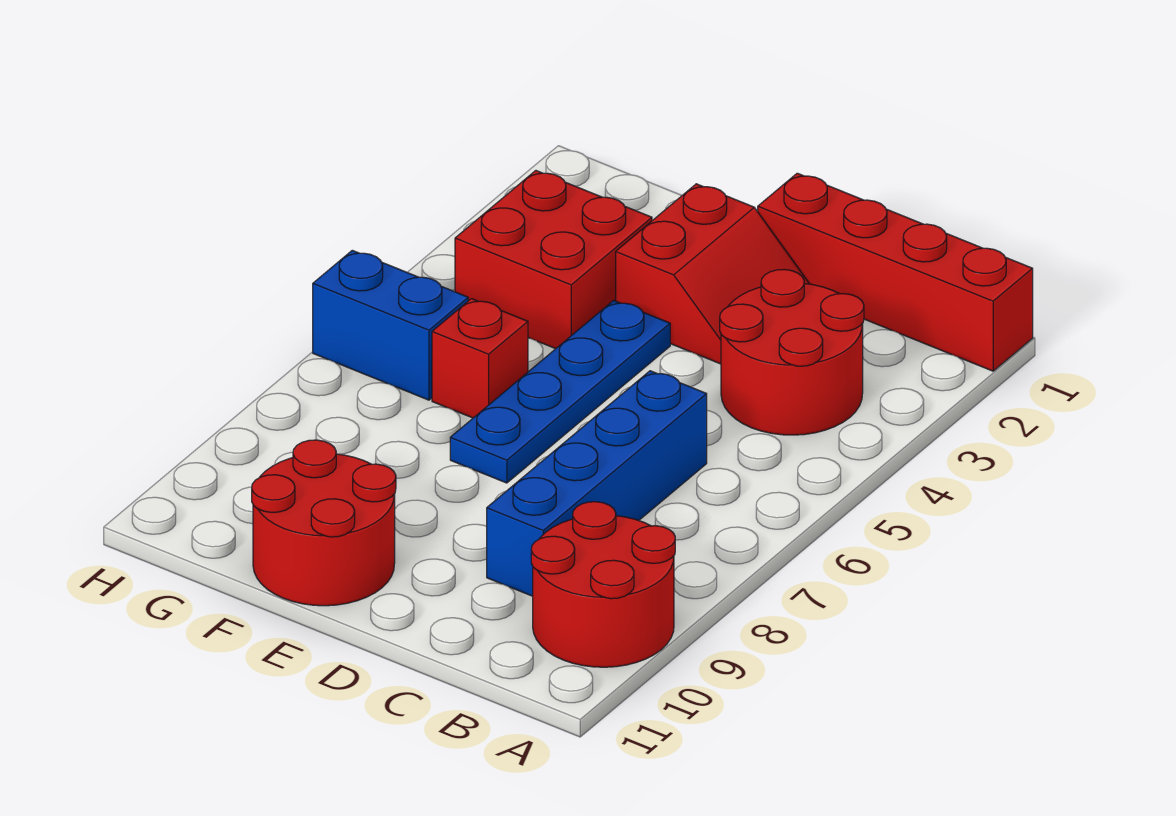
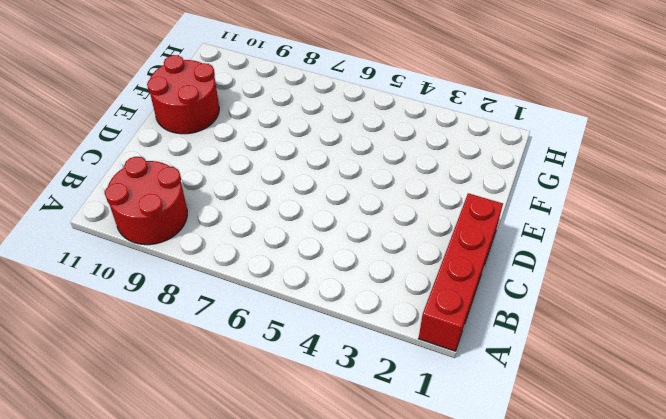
none -> red round brick B3:C4 level 1
none -> blue brick C6:C9 level 1

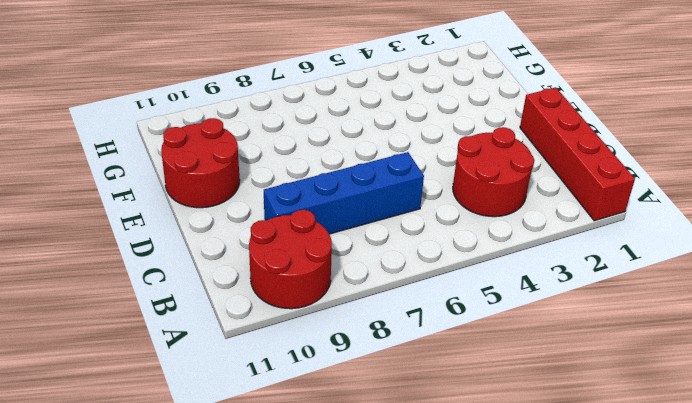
none -> red slope D2:E3 level 1 top E
none -> blue plate E4:E7 level 1

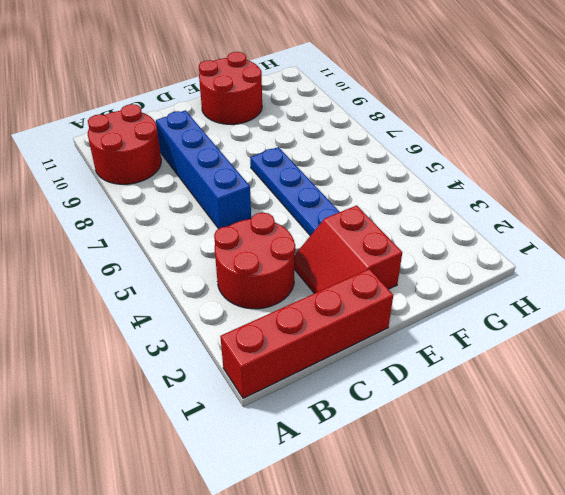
none -> red brick F3:G4 level 1
none -> red brick F6 level 1

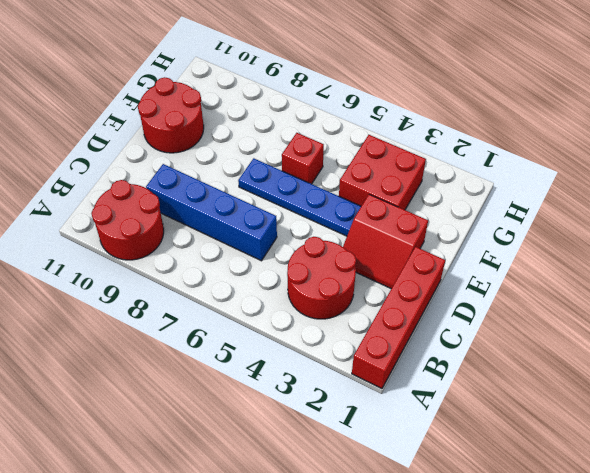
none -> blue brick G6:H6 level 1

